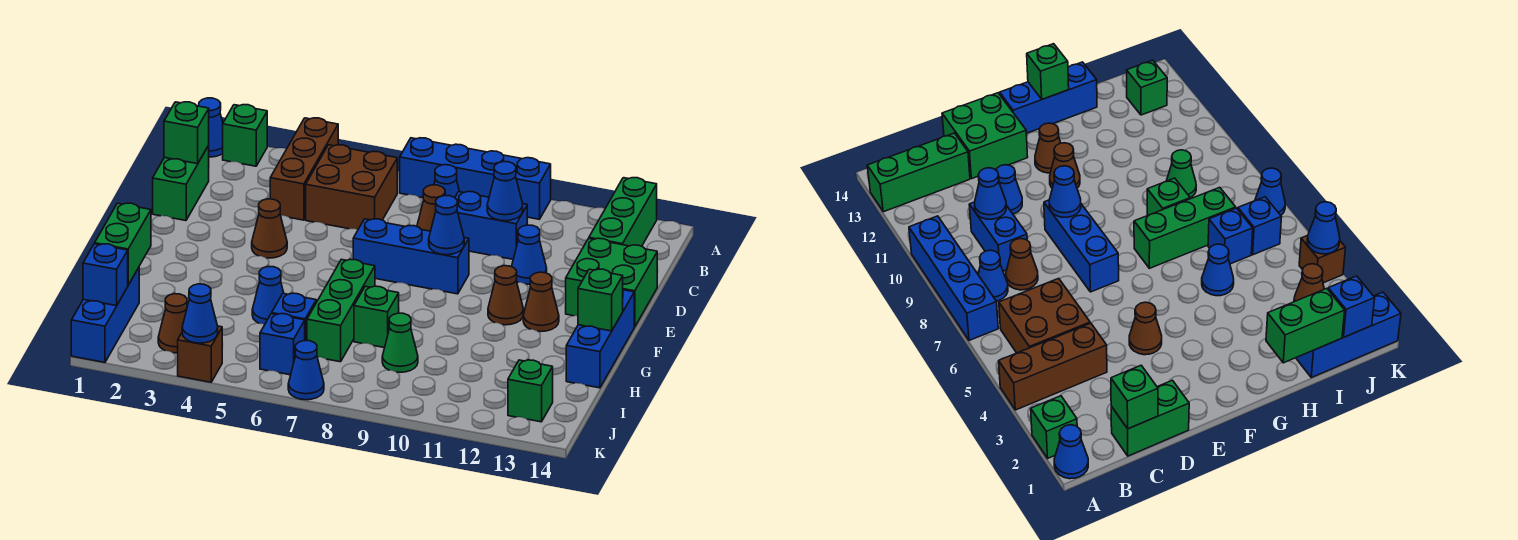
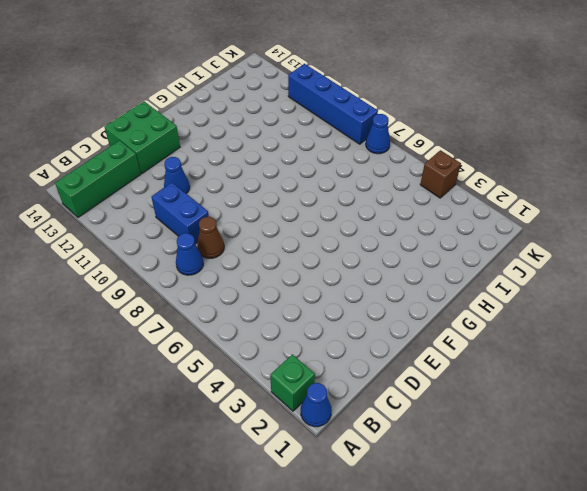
blue brick K8:K11 level 1 -> blue brick A7:A10 level 1
none -> brown brick A4:C4 level 1
none -> brown brick B5:C6 level 1
none -> green brick C1:D1 level 1
none -> brown cone E4 level 1

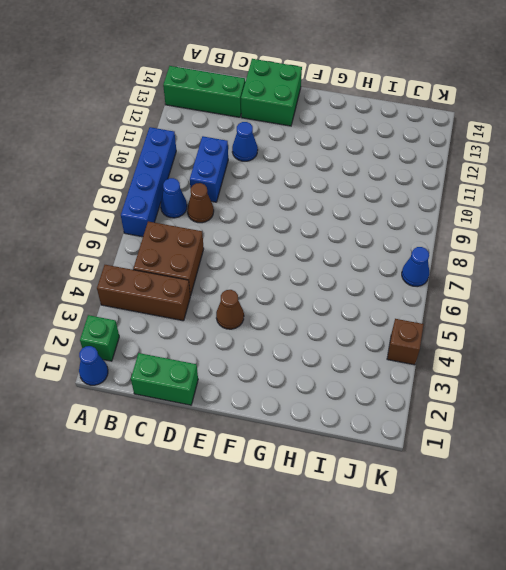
none -> blue brick E7:E9 level 1
none -> brown cone F11 level 1
none -> brown cone F12 level 1
none -> blue brick F14:H14 level 1

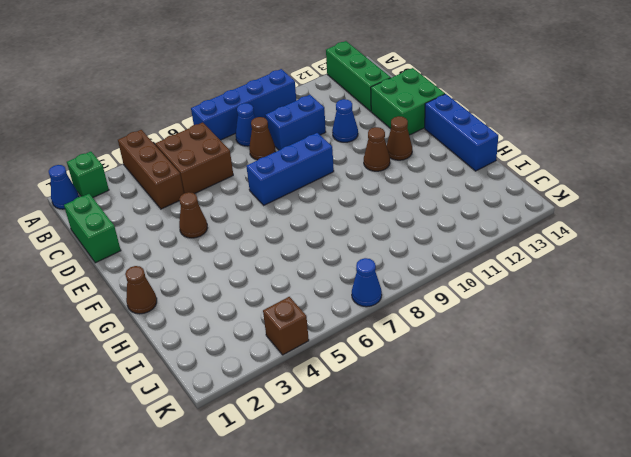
brown cone G1 level 1 -> brown cone J3 level 1
none -> green brick G7:I7 level 1
none -> blue cone H5 level 1
none -> green brick H8 level 1
none -> blue brick I1:K1 level 1

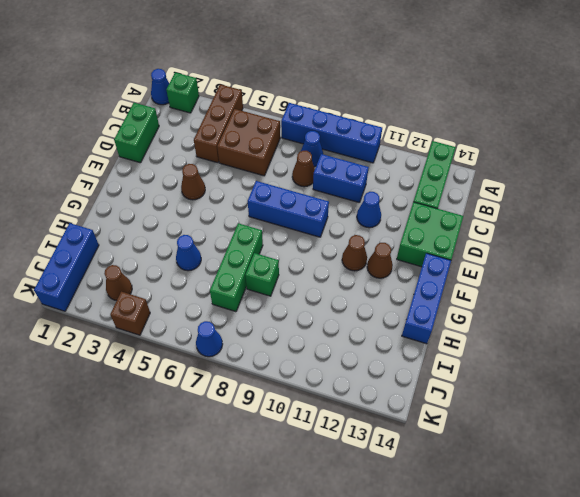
none -> blue brick I6 level 1
none -> green cone I9 level 1
none -> blue brick J6 level 1
none -> green brick J13 level 1

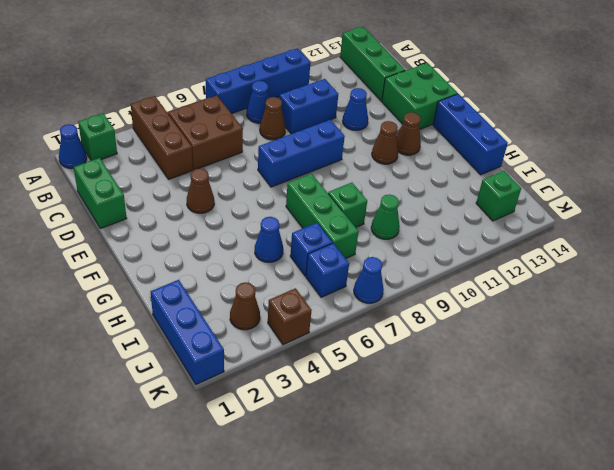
none -> green brick C1 level 2
none -> blue cone C10 level 2
none -> blue cone E9 level 2
none -> green brick G14 level 2

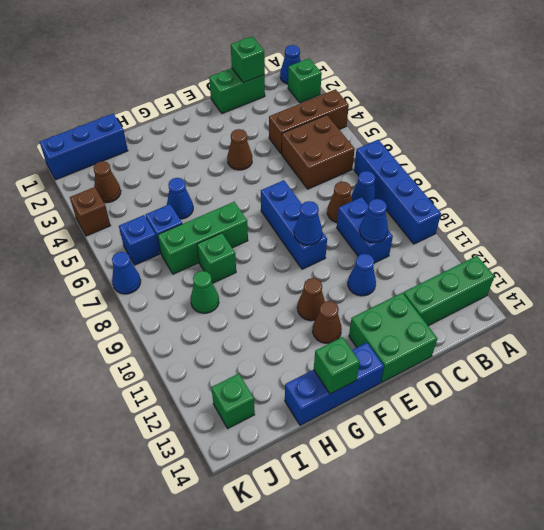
none -> green brick H1:I1 level 2
none -> blue brick J1 level 2
none -> blue cone K4 level 2

